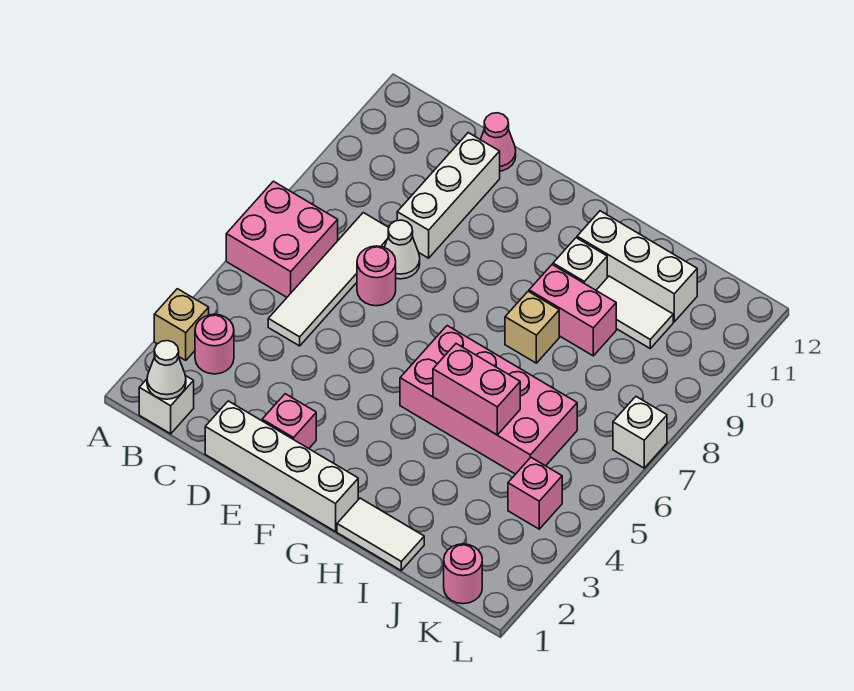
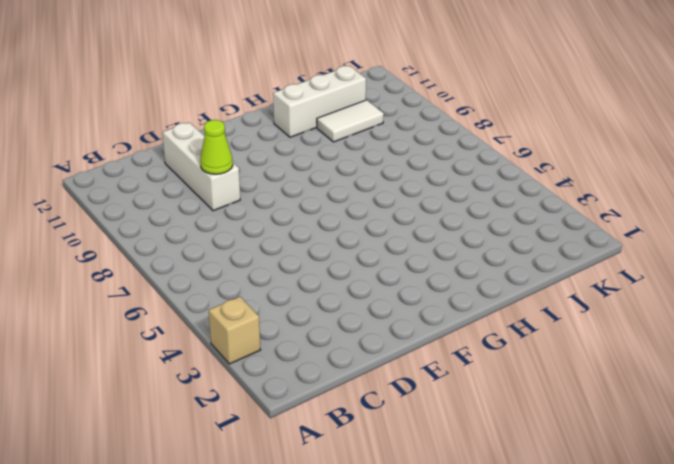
lime cone D9 level 2 -> none
none -> pink brick A6:B7 level 1
none -> white brick B1 level 1
none -> pink round brick B3 level 1

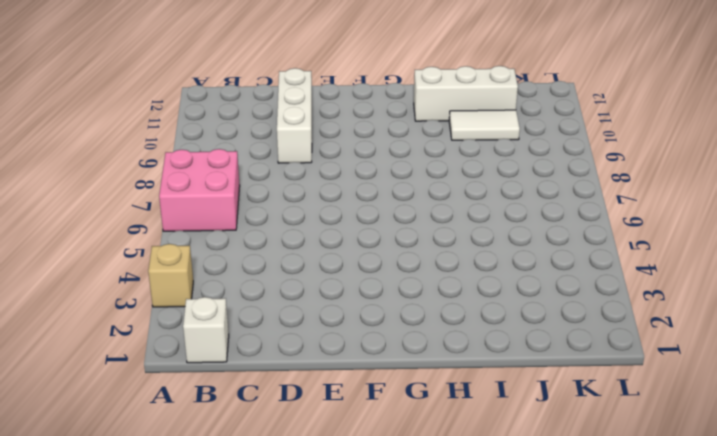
none -> pink round brick B3 level 1
none -> white tile C5:C8 level 1
none -> white brick D1:G1 level 1

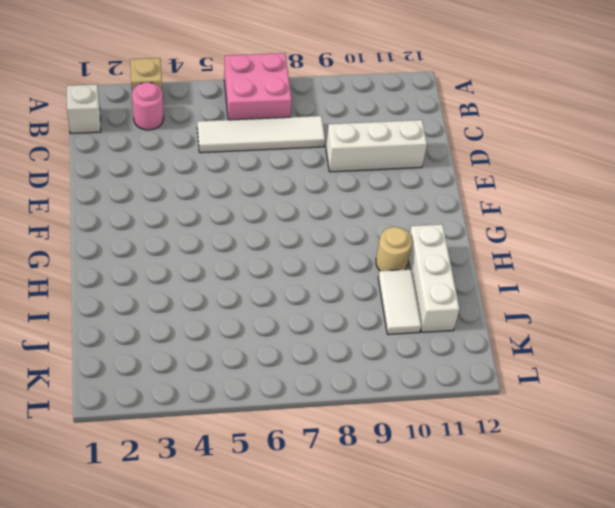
tan round brick H10 level 1 -> white brick H10 level 1
none -> white brick D1:G1 level 1
none -> pink round brick D7 level 1
none -> white cone D8 level 1

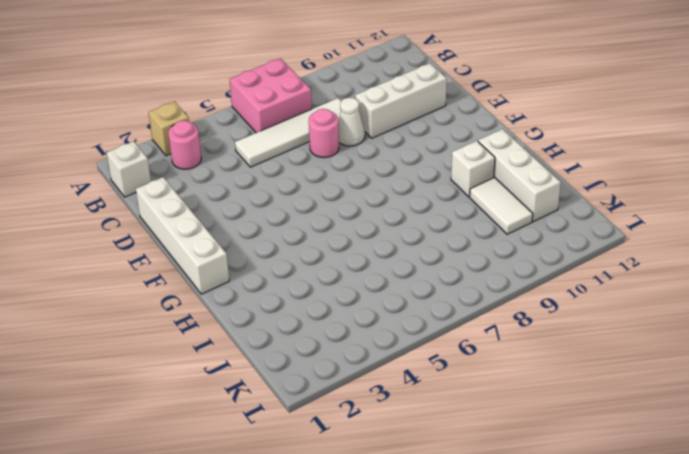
none -> pink cone D12 level 1
none -> pink brick E2 level 1
none -> pink brick G5:J6 level 1

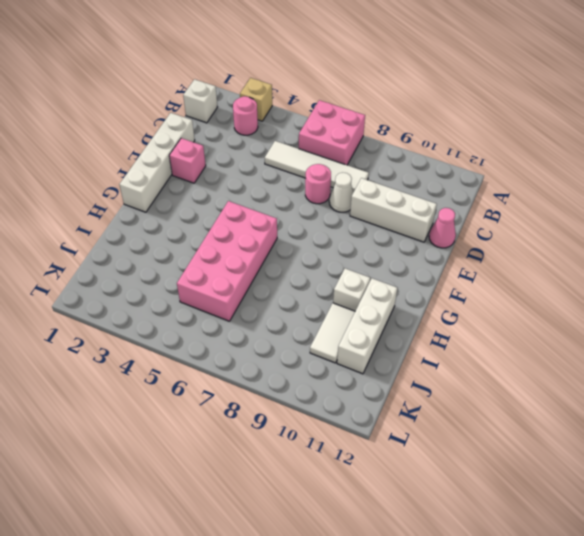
none -> white tile H1:I1 level 1
none -> tan brick H8 level 1
none -> pink brick H9:I9 level 1

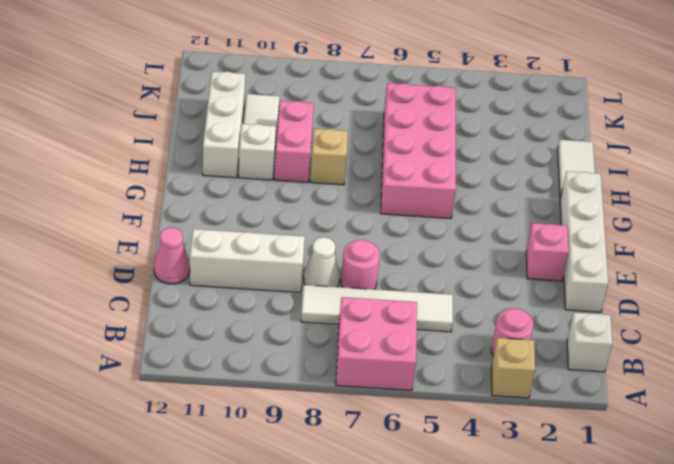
none -> pink round brick K1 level 1
none -> pink brick K4 level 1
none -> white brick L7 level 1

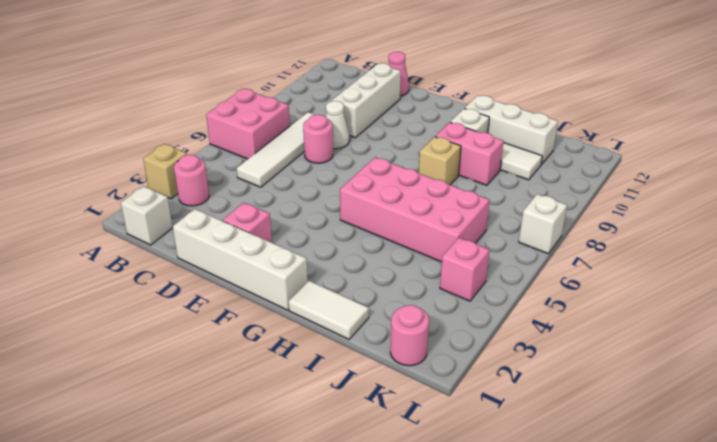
none -> white cone B1 level 2
none -> pink brick H5:I5 level 2

